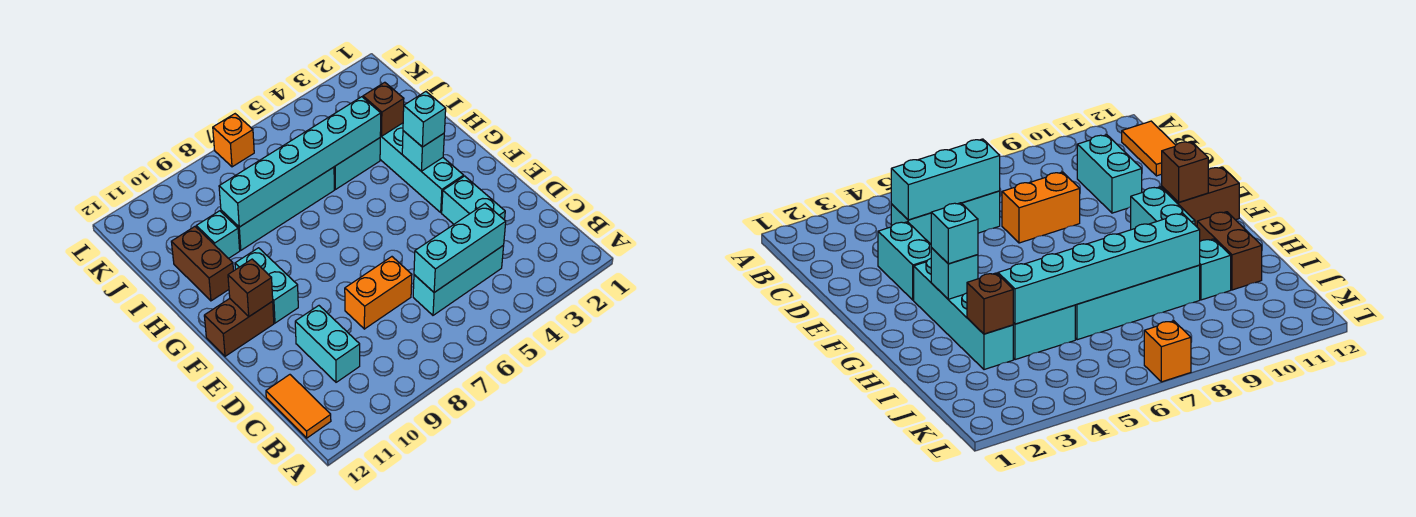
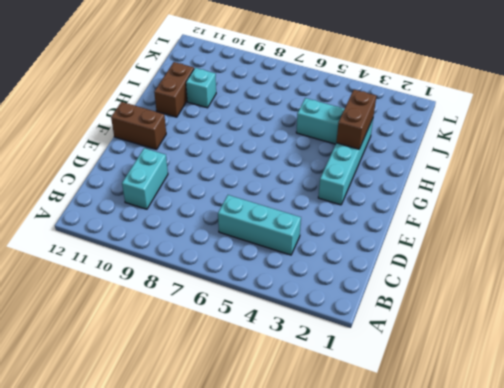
brown brick H3:I3 level 2 -> brown brick I3 level 2
none -> orange tile B12:C12 level 1
none -> cyan brick D3:E3 level 1
none -> orange brick D7:D8 level 1

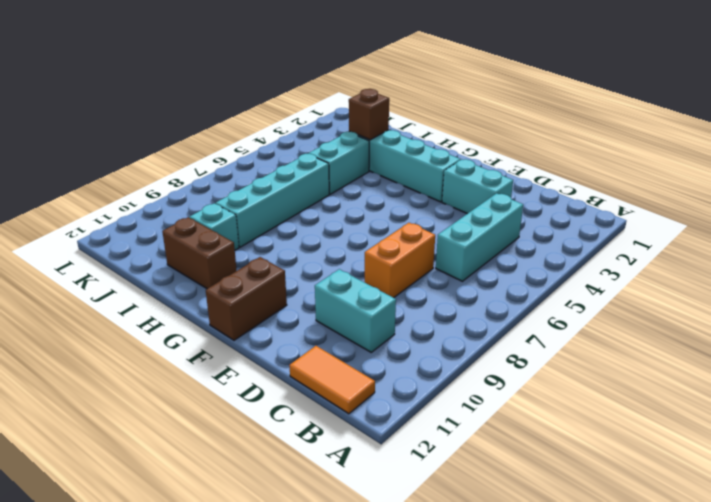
none -> cyan brick F10:G10 level 1
none -> orange brick L7 level 1
none -> cyan brick C4:C6 level 2

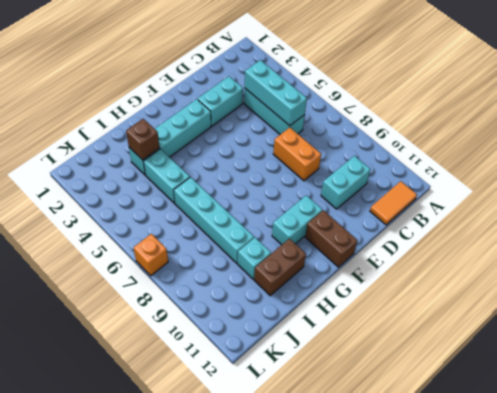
none -> brown brick F11 level 2
none -> cyan brick G3 level 2
none -> cyan brick I4:I9 level 2

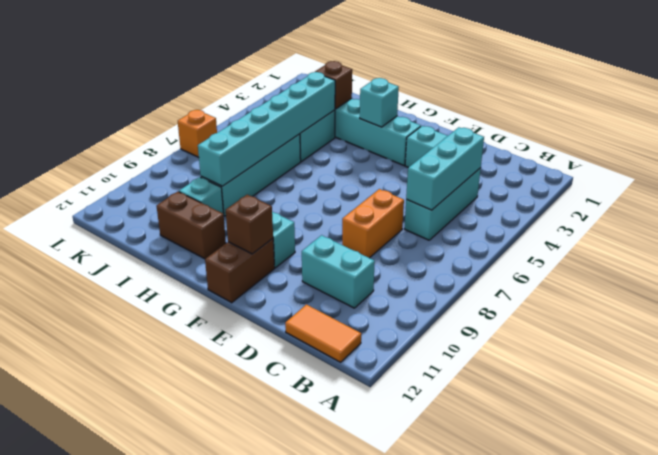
none -> cyan brick G3 level 3

